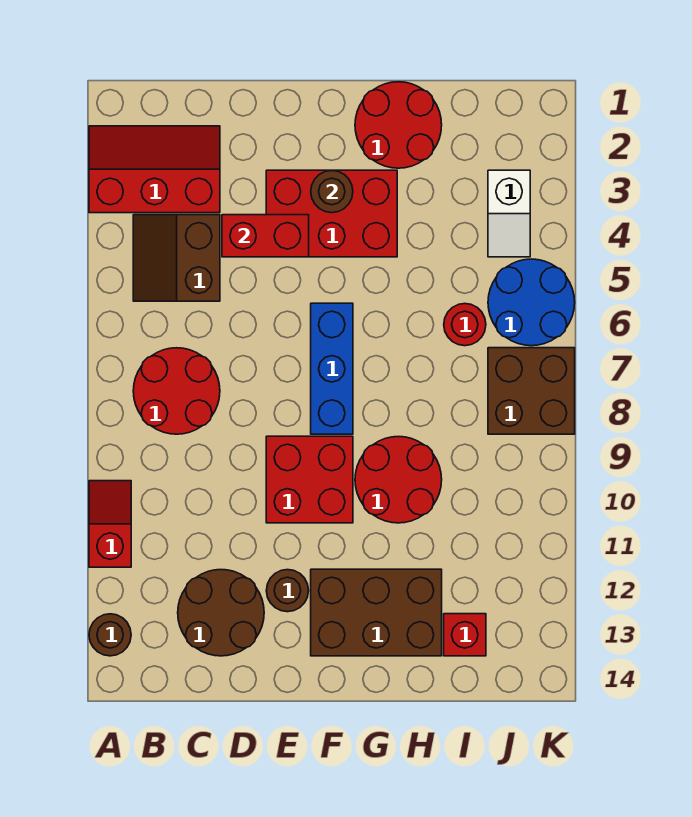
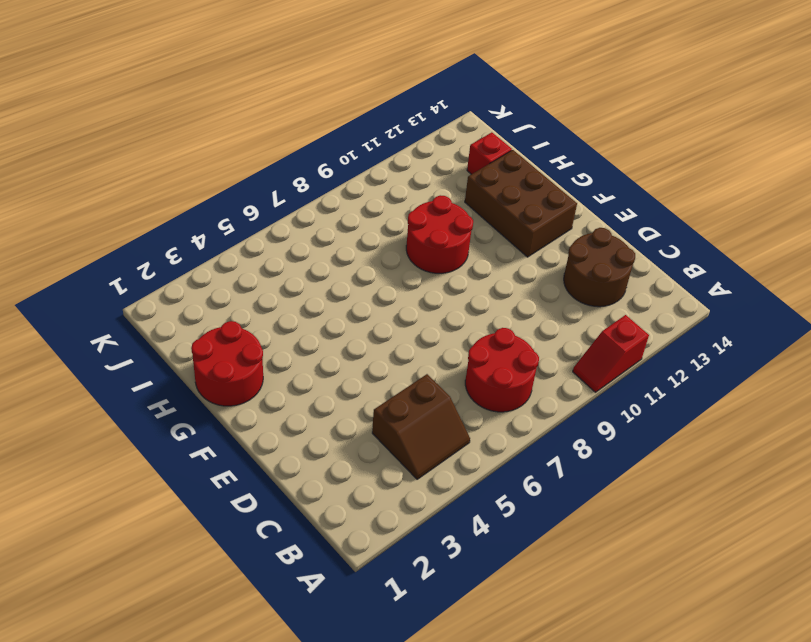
none -> red slope A2:C3 level 1 top 3
none -> brown round brick A13 level 1
none -> red brick E3:G4 level 1

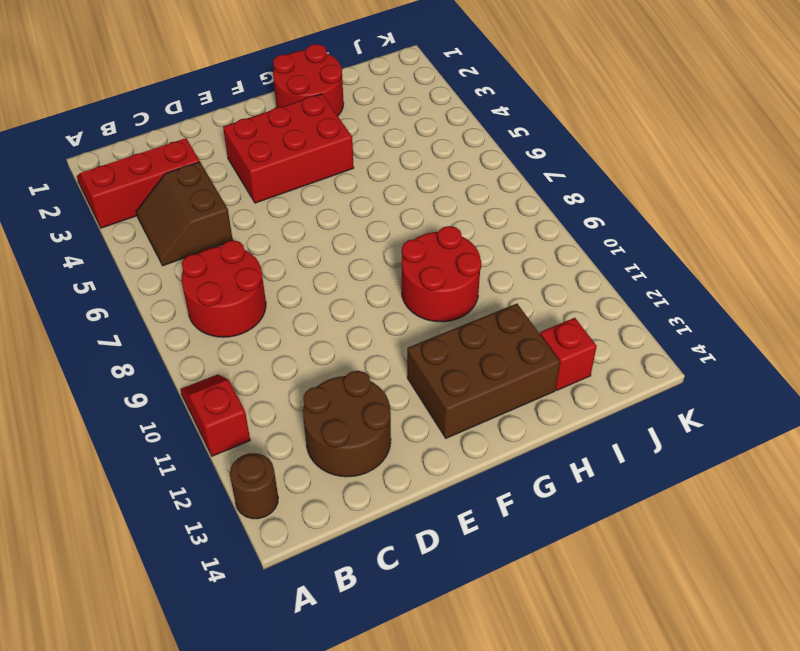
none -> red brick E9:F10 level 1
none -> brown round brick E12 level 1
none -> blue brick F6:F8 level 1

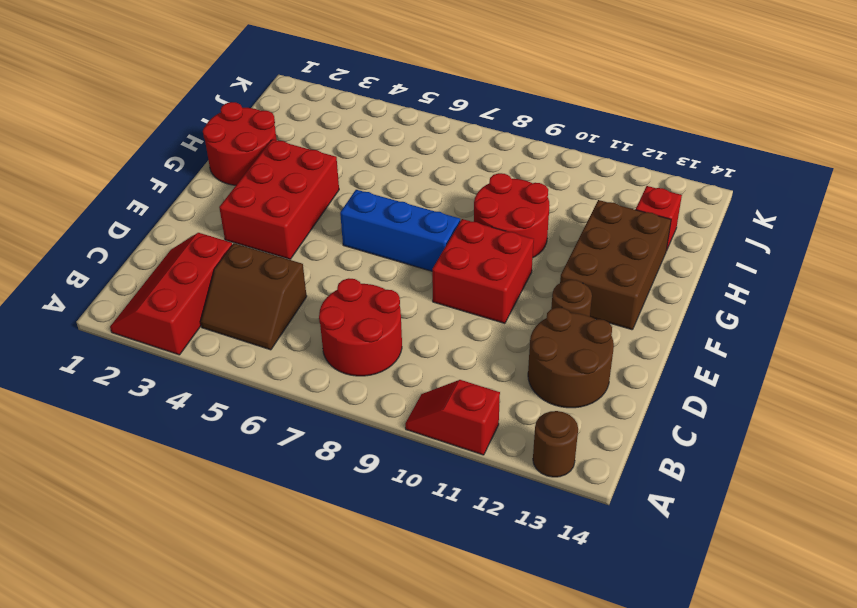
none -> red round brick I6 level 1
none -> white slope J3:J4 level 1 top 3
none -> blue round brick J5:K6 level 1

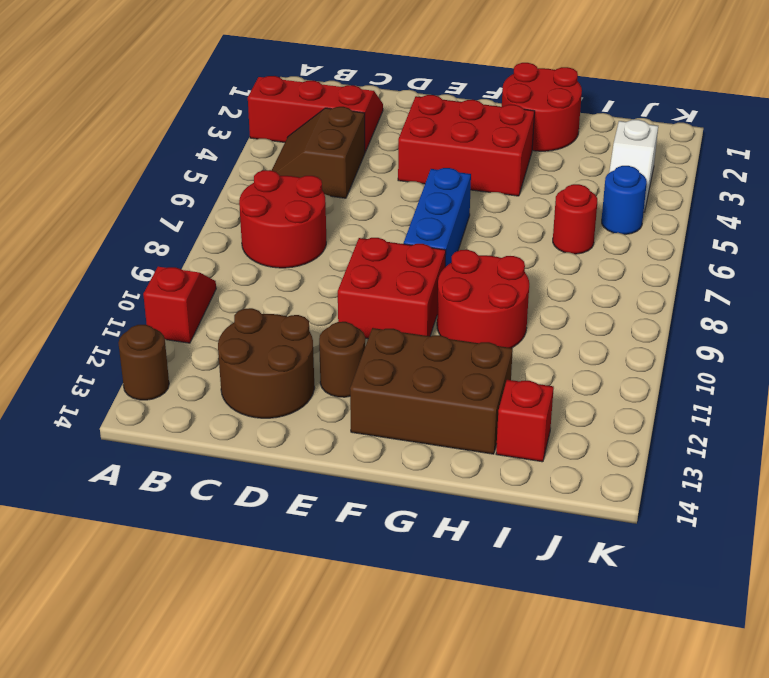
blue round brick J5 level 1 -> blue round brick J5:K6 level 1
none -> brown brick J7:K8 level 1
none -> red brick D4:E4 level 2
none -> brown round brick F3 level 2

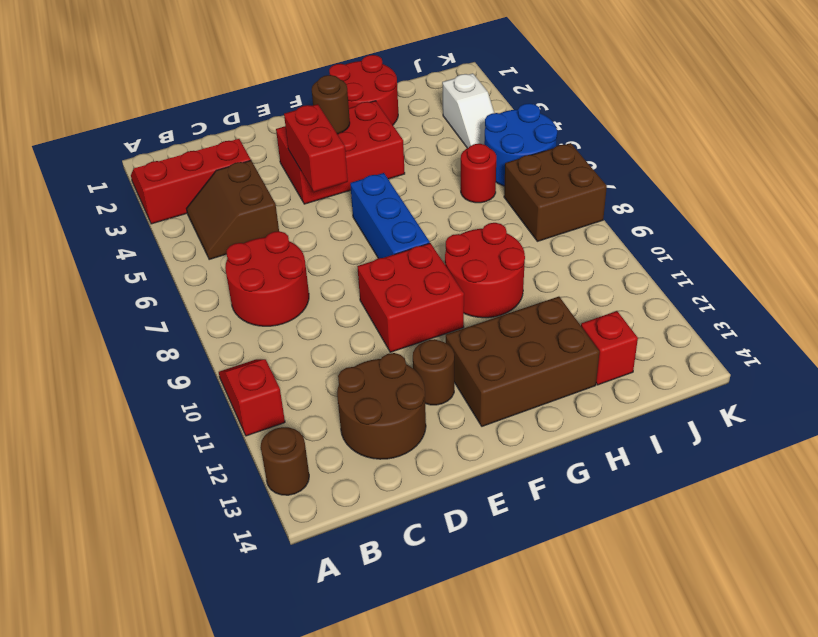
red brick E4:E5 level 2 -> red brick D4:E4 level 2

